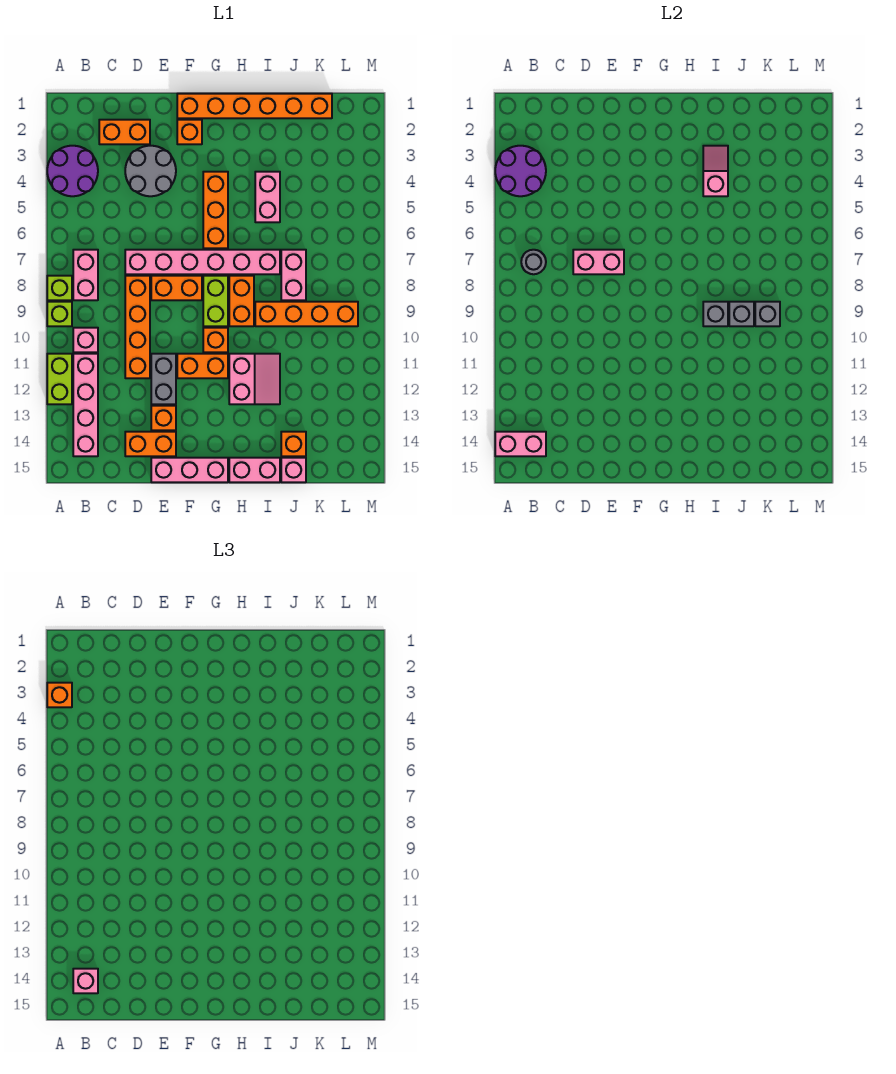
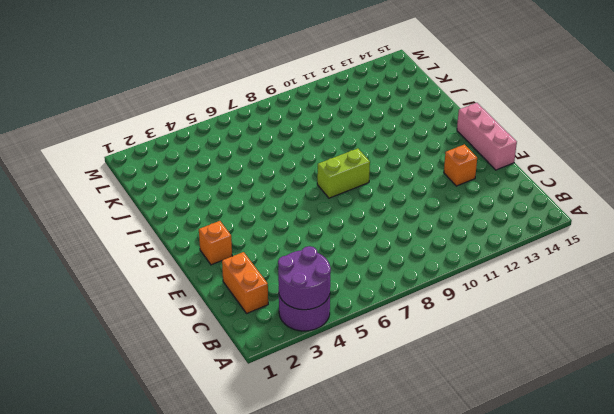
none -> lime brick A8 level 1
none -> lime brick A9 level 1
none -> lime brick A11:A12 level 1
none -> pink brick B7:B8 level 1

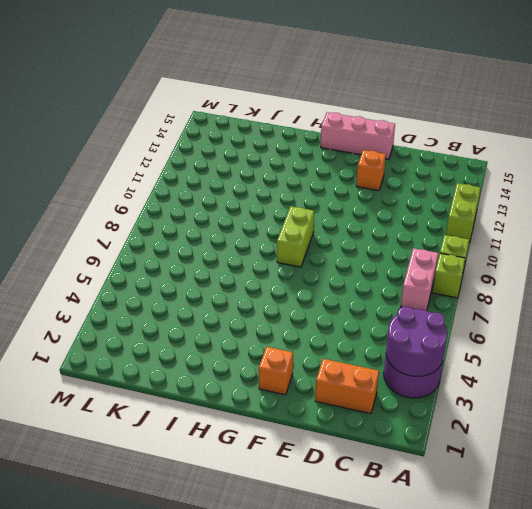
none -> pink brick B10 level 1
none -> pink brick B11:B14 level 1
none -> grey round brick D3:E4 level 1
none -> pink brick D7:I7 level 1

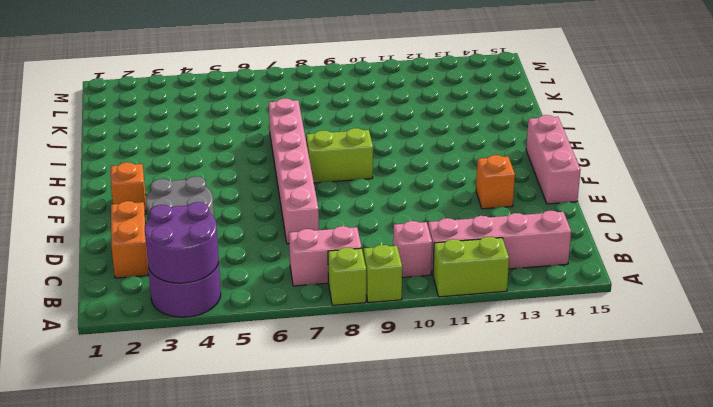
none -> orange brick D8:D11 level 1
none -> orange brick D14:E14 level 1
none -> orange brick E8:F8 level 1
none -> grey brick E11:E12 level 1

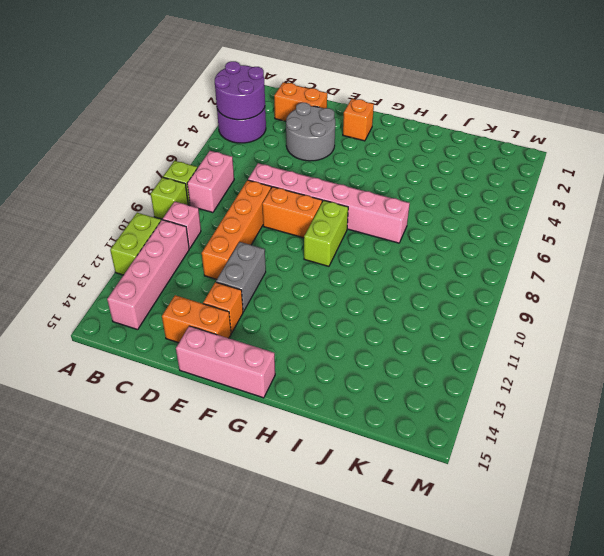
none -> orange brick F1:K1 level 1
none -> orange brick F11:G11 level 1
none -> orange brick G4:G6 level 1
none -> orange brick G10 level 1

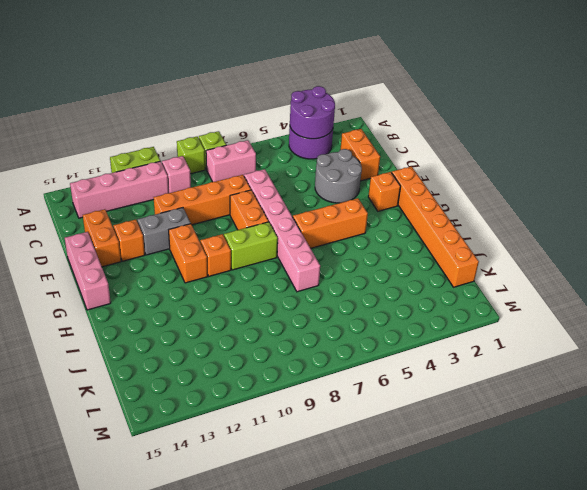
none -> orange brick H8:H9 level 1
none -> pink slope H11:I12 level 1 top H
none -> pink brick H15:I15 level 1
none -> pink brick I4:I5 level 1

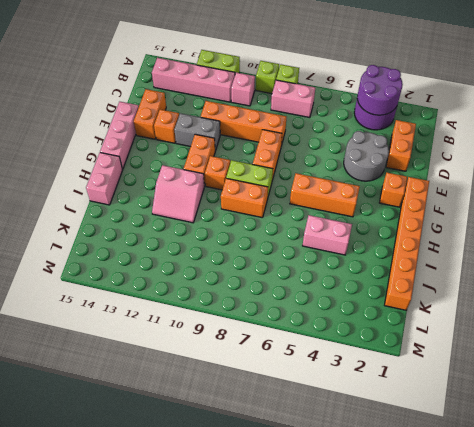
none -> pink brick D7:I7 level 1
none -> orange brick I9:L9 level 1
none -> pink brick J7:J8 level 1
none -> orange brick J14 level 1

